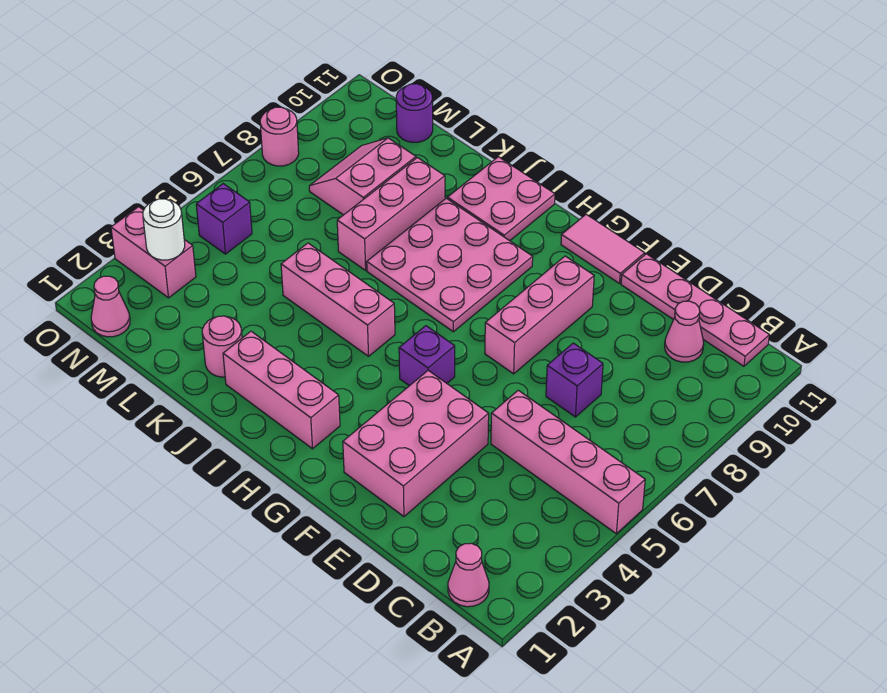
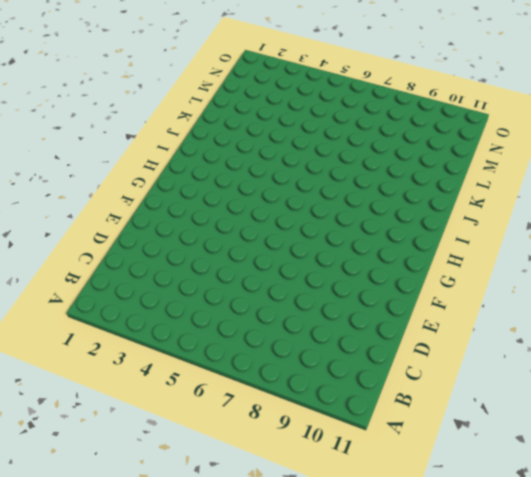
none -> pink brick A5:D5 level 1
none -> pink cone B1 level 1
none -> pink plate B11:E11 level 1

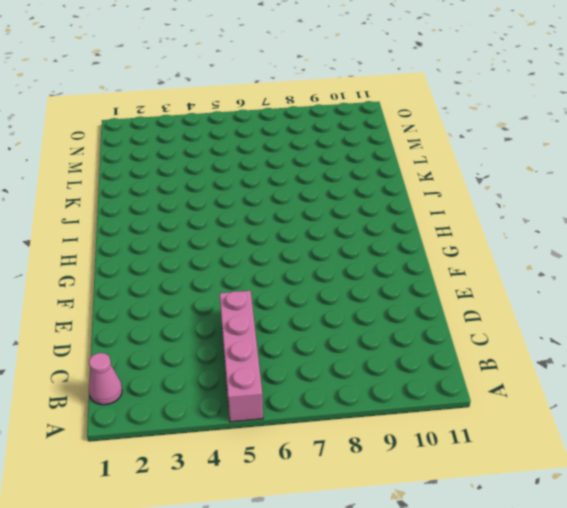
none -> pink plate B11:E11 level 1
none -> pink cone C10 level 1
none -> purple brick D7 level 1

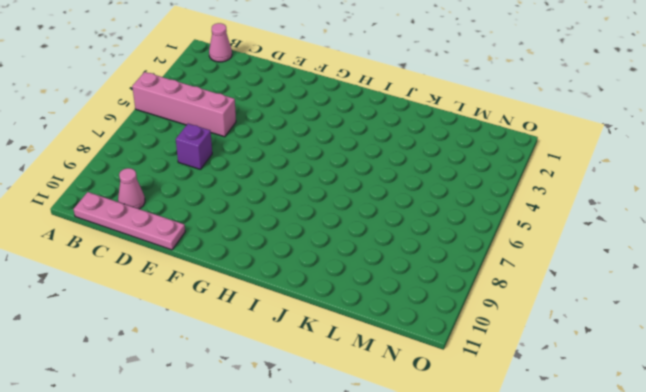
none -> pink brick E2:F4 level 1
none -> pink brick F7:F9 level 1
none -> pink tile F11:G11 level 1

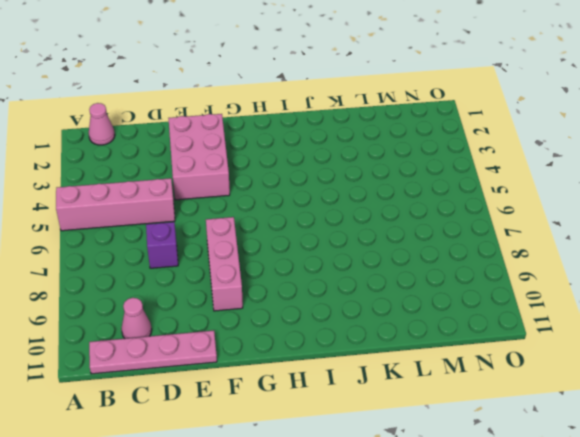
none -> pink tile F11:G11 level 1
none -> purple brick G5 level 1
none -> pink brick H2:J2 level 1

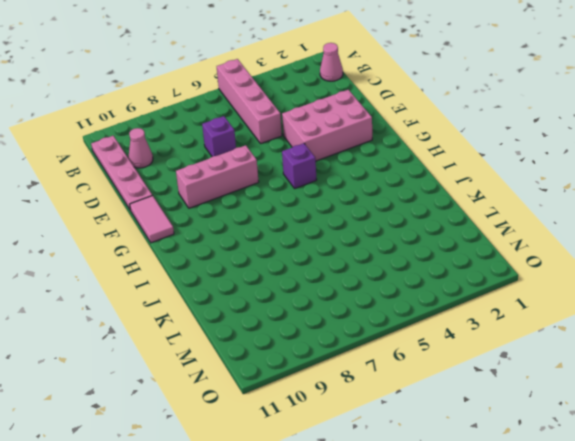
none -> pink brick H2:J2 level 1
none -> pink plate H7:J9 level 1
none -> pink brick I5:K5 level 1

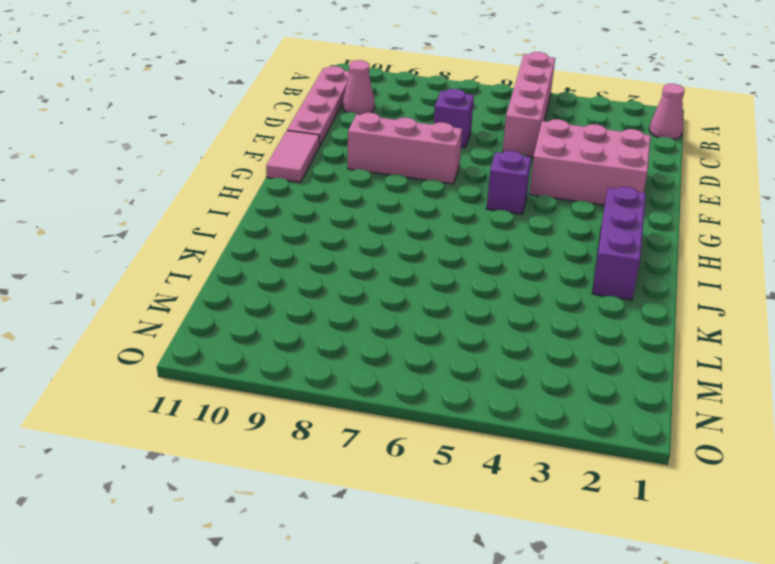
purple brick H2:J2 level 1 -> pink brick H2:J2 level 1
none -> pink plate H7:J9 level 1
none -> pink brick I5:K5 level 1
none -> pink plate I10:J11 level 1

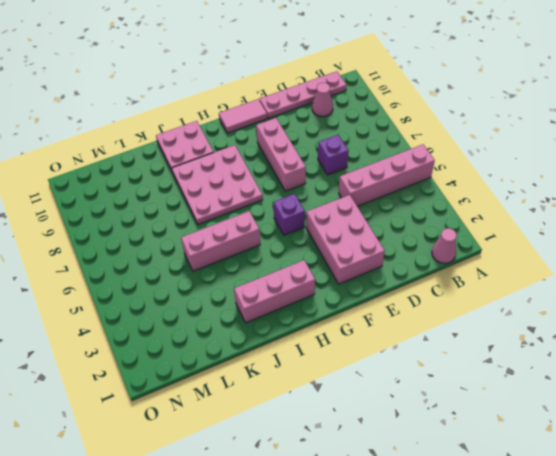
none -> pink round brick K2 level 1
none -> pink brick K7:K9 level 1
none -> pink slope L8:M9 level 1 top L

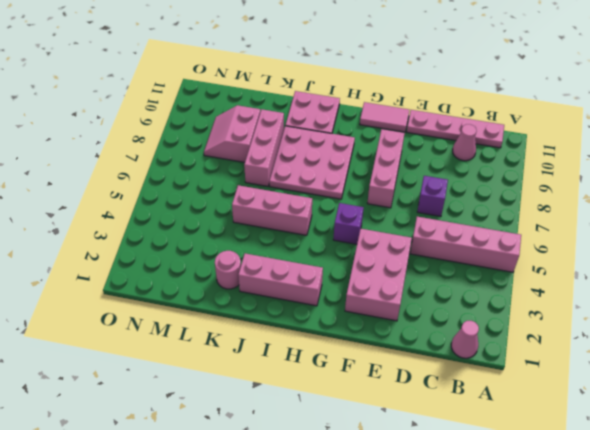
none -> purple round brick M11 level 1
none -> pink cone N1 level 1
none -> pink brick N3:O3 level 1

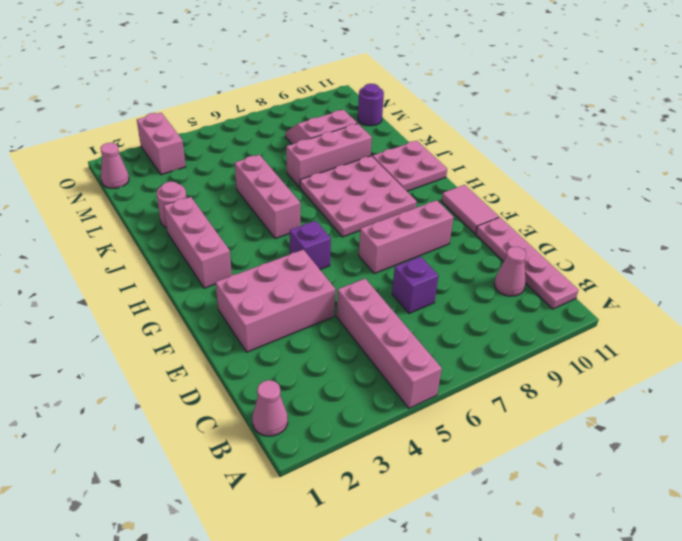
none -> purple brick N5 level 1
none -> pink round brick O8 level 1
none -> white round brick N3 level 2

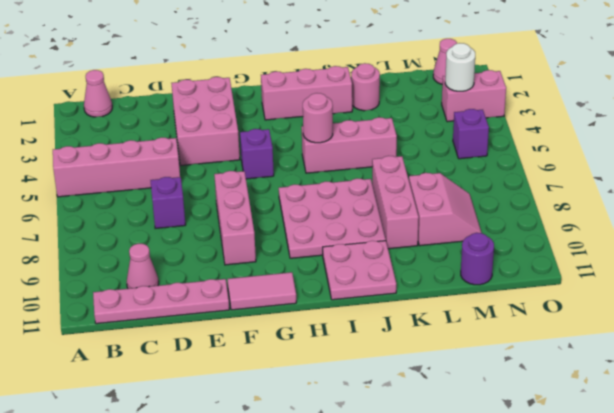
pink round brick I5 level 2 -> pink round brick O8 level 1

